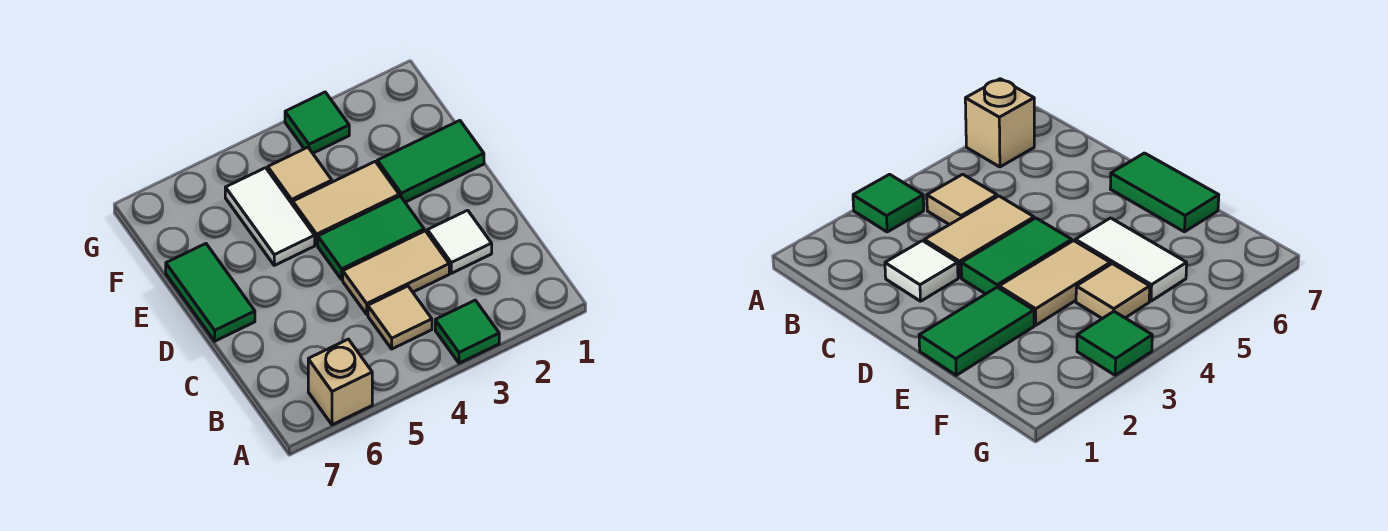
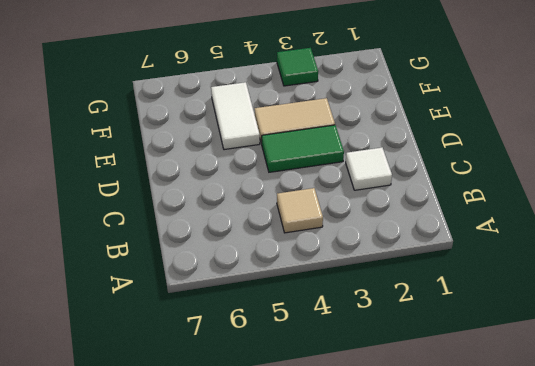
none -> green tile A3 level 1
none -> tan brick A6 level 1
none -> tan tile C3:C4 level 1

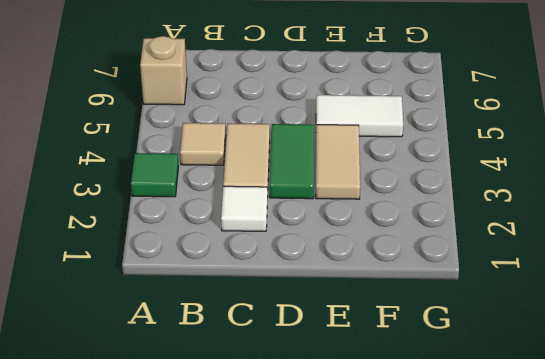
none -> green tile D7:E7 level 1
none -> green tile E1:E2 level 1
none -> tan tile F4 level 1

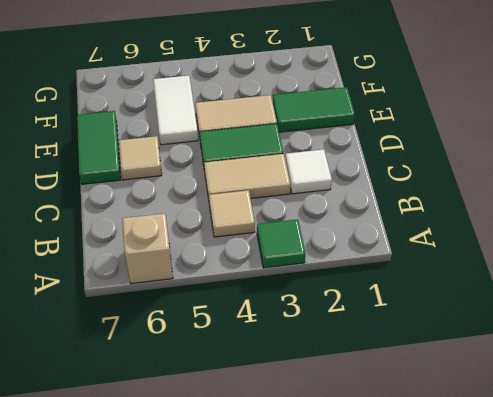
tan tile D6 level 1 -> tan tile F4 level 1
none -> green tile G3 level 1

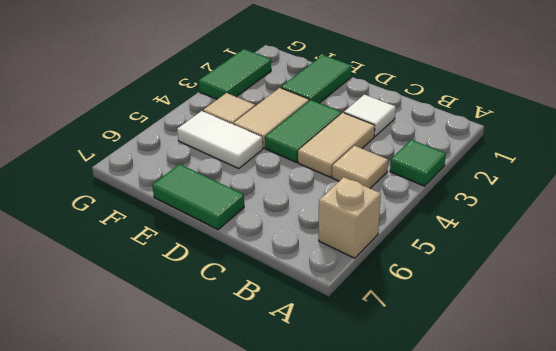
green tile G2:G3 level 1 -> green tile G3 level 1

